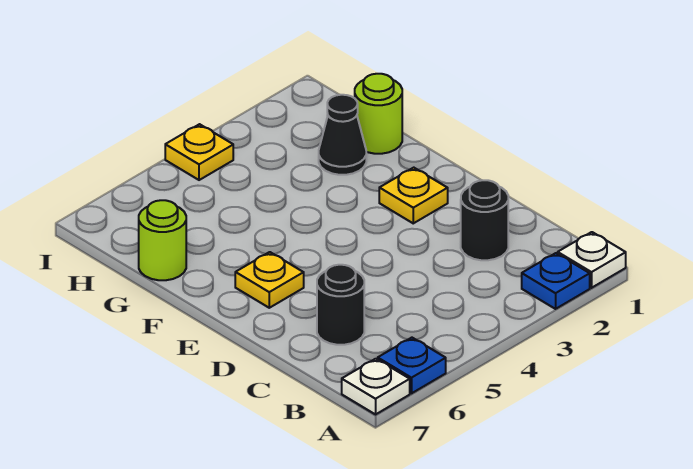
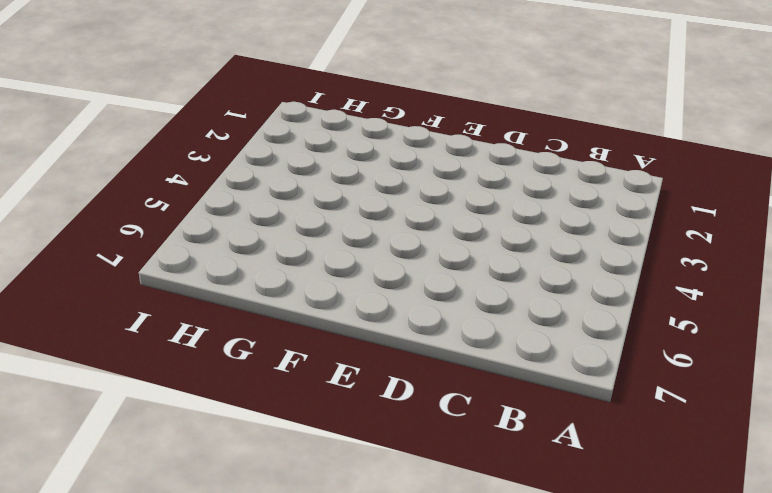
none -> white plate A1 level 1
none -> blue plate A2 level 1
none -> blue plate A6 level 1

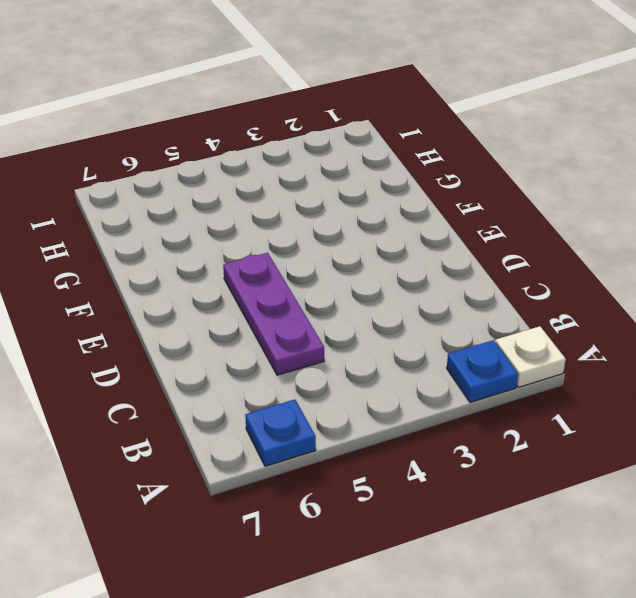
purple plate C5:E5 level 1 -> none
none -> white plate A7 level 1
none -> black round brick C2 level 1
none -> black round brick C6 level 1

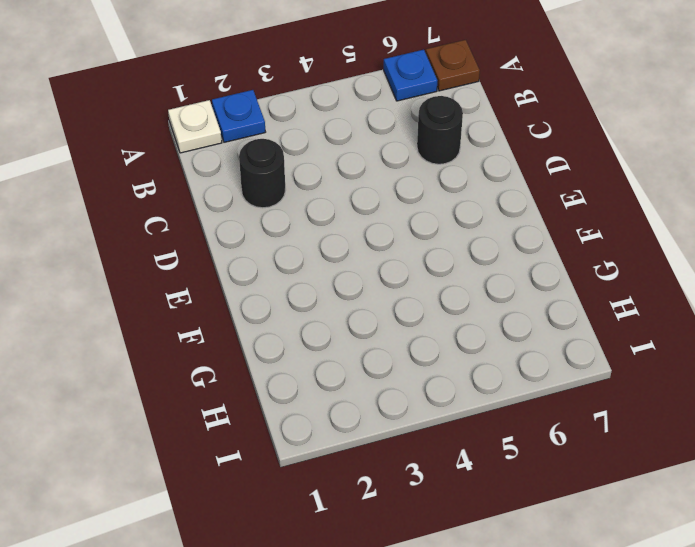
brown plate A7 level 1 -> white plate A7 level 1
none -> yellow plate E2 level 1
none -> yellow plate E6 level 1
none -> lime round brick G1 level 1

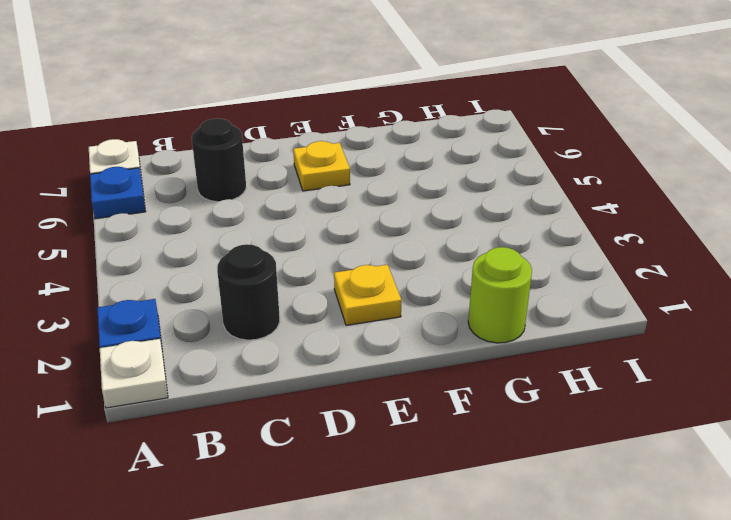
none -> black cone G2 level 1
none -> lime round brick G7 level 1
none -> yellow plate I4 level 1

